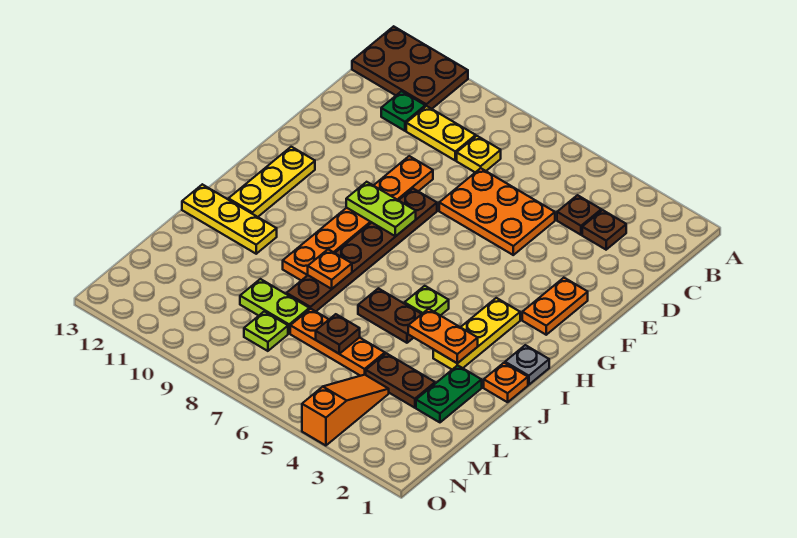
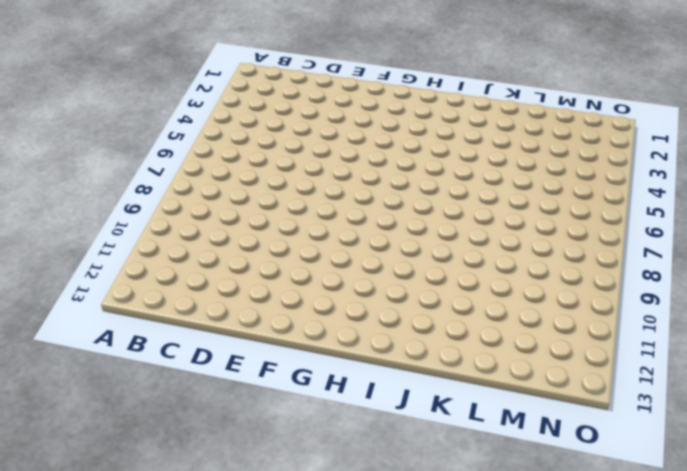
none -> brown plate A11:B13 level 1
none -> brown plate C3 level 1
none -> brown plate C4 level 1

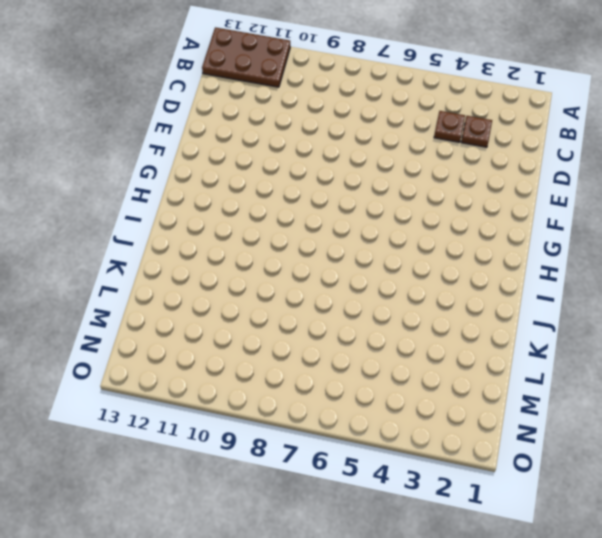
none -> yellow plate C8 level 1
none -> yellow plate C9:C10 level 1
none -> green plate C11 level 1

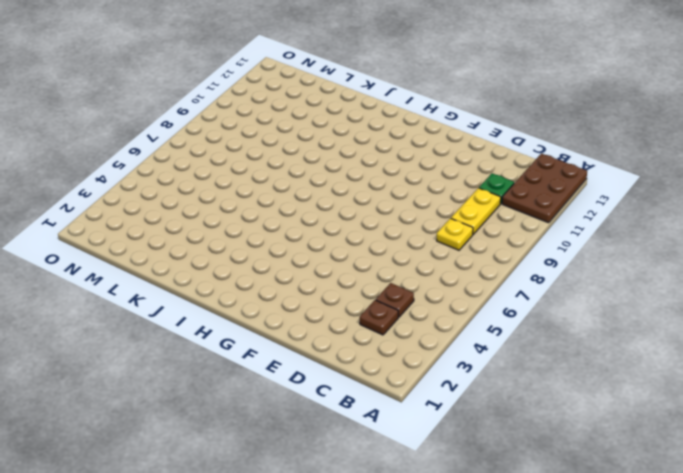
none -> orange plate D5:E7 level 1
none -> orange plate E9:J9 level 1
none -> orange plate F2:G2 level 1

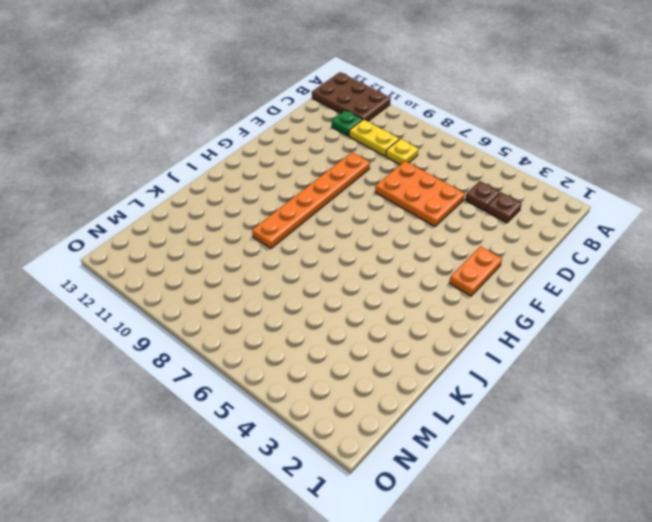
none -> brown plate F8:K8 level 1
none -> yellow plate G12:I12 level 1
none -> yellow plate H3:J3 level 1

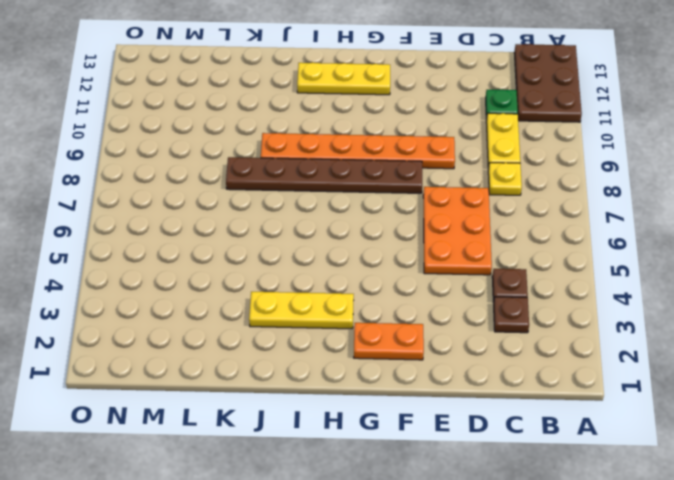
none -> grey plate I1 level 1
none -> lime plate I5 level 1
none -> orange plate J1 level 1

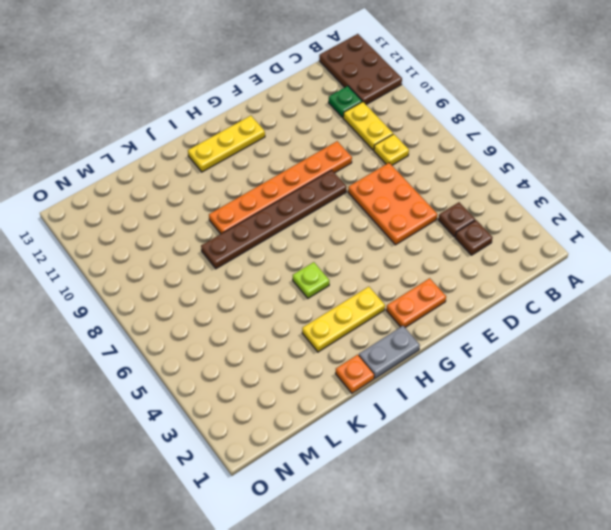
grey plate H1:I1 level 1 -> grey plate I1 level 1
none -> brown plate J5:J6 level 1
none -> yellow plate J11:J13 level 1
none -> green plate K2:L2 level 1

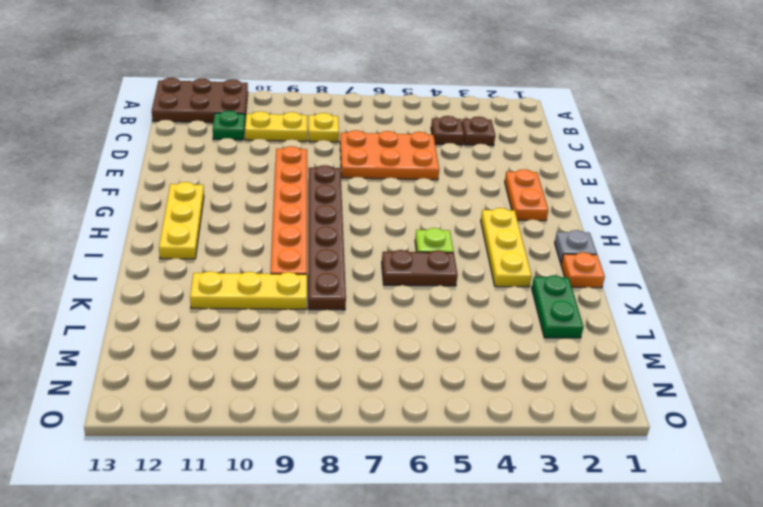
yellow plate K9:K11 level 1 -> yellow plate J11:J13 level 1
none -> brown plate L3:L4 level 1
none -> orange plate L5:L7 level 1
none -> lime plate L8:L9 level 1

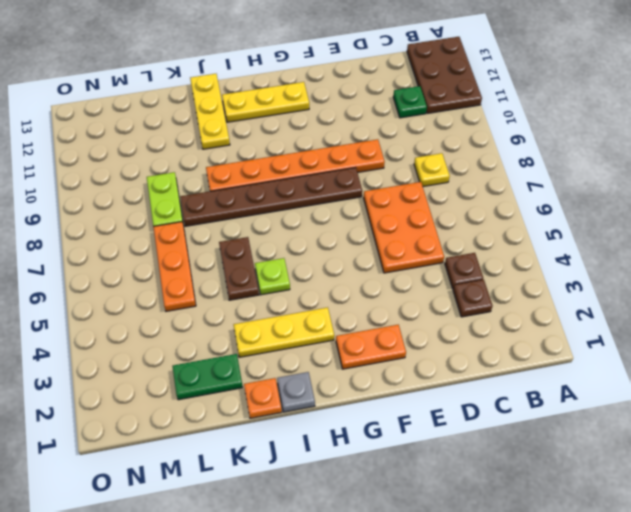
none -> yellow plate C9:C10 level 1
none -> brown plate L3:L4 level 1
none -> orange slope M4:O4 level 1 top O

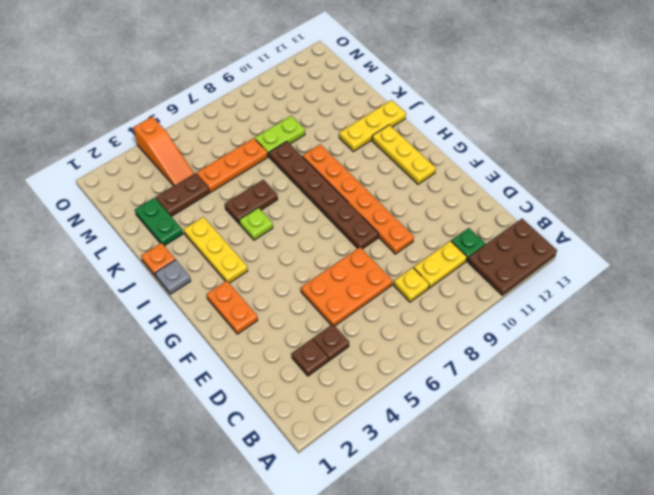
none -> lime plate M8 level 1
none -> lime plate G8:G9 level 2
none -> orange plate J3:J4 level 2

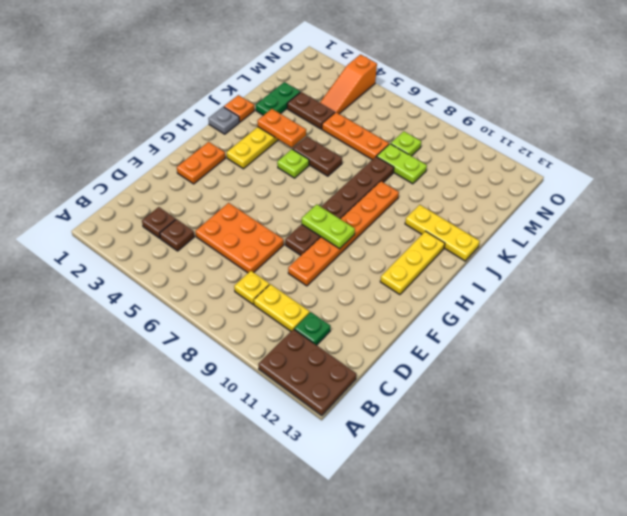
none -> orange plate J8 level 2
none -> brown plate L6 level 2

